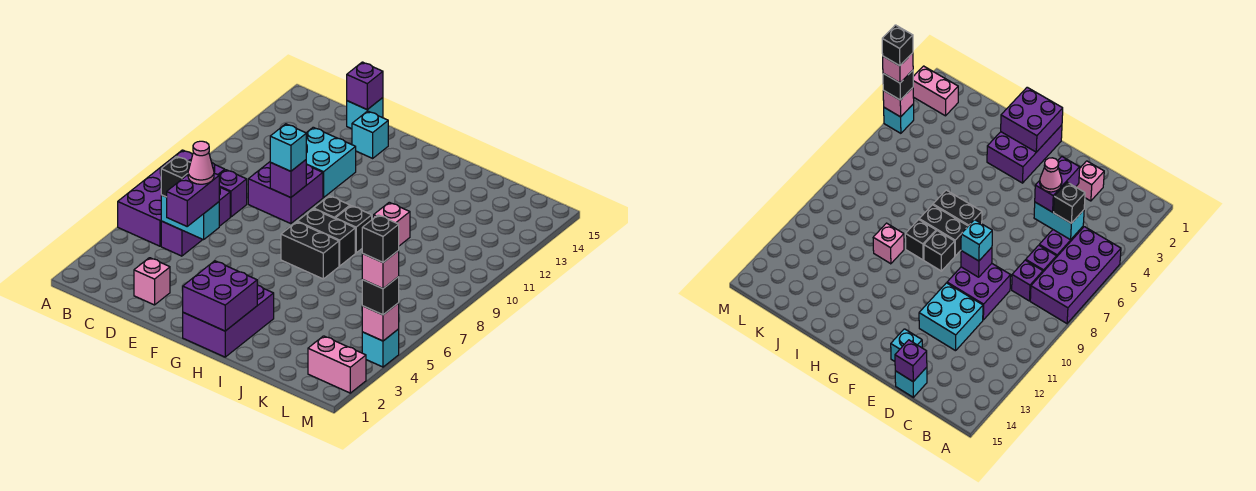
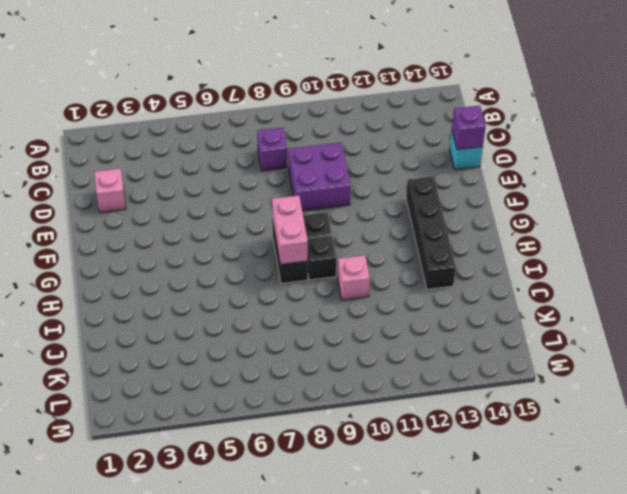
black brick F13:I13 level 1 -> none
pink brick G8:H8 level 2 -> pink brick L2:M2 level 1
none -> purple brick A5:B8 level 1
none -> purple brick C5:C6 level 1
none -> purple brick C7 level 1

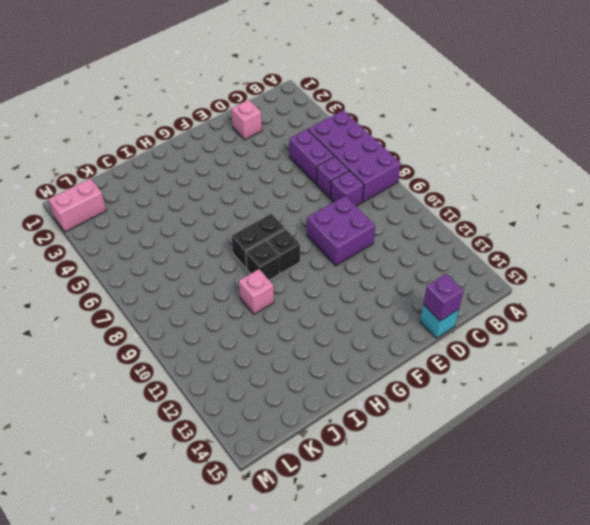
none -> cyan brick D11:E12 level 1
none -> cyan brick E14 level 1
none -> purple brick G1:H3 level 1

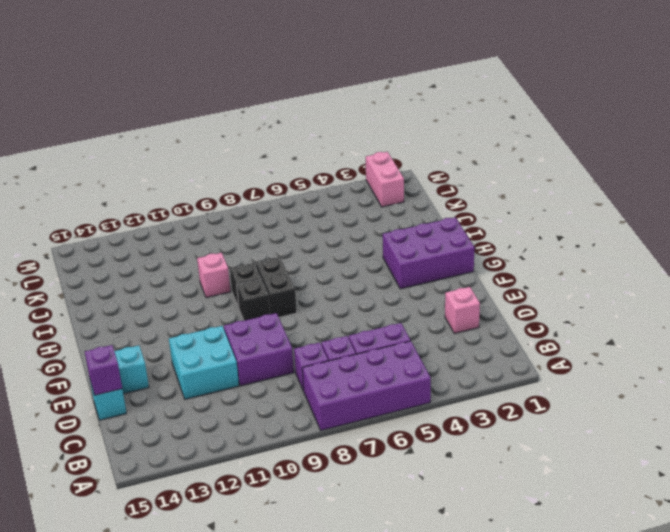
none -> black brick G7:H7 level 1
none -> cyan brick M4 level 1
none -> cyan brick C5:D5 level 2

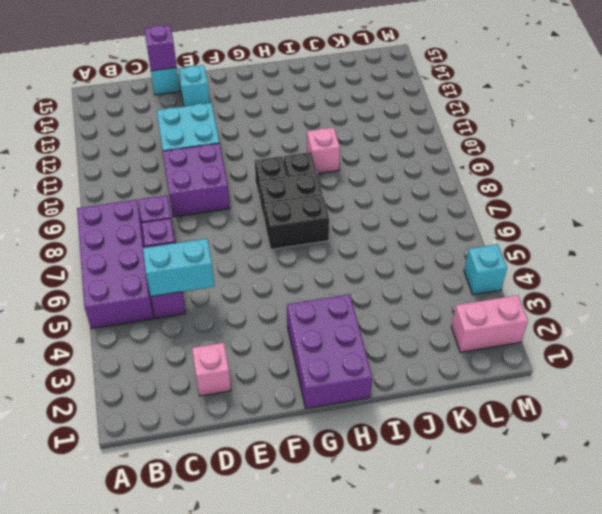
none -> purple brick E9 level 2
none -> purple brick G1:H2 level 2
none -> pink brick M4 level 2

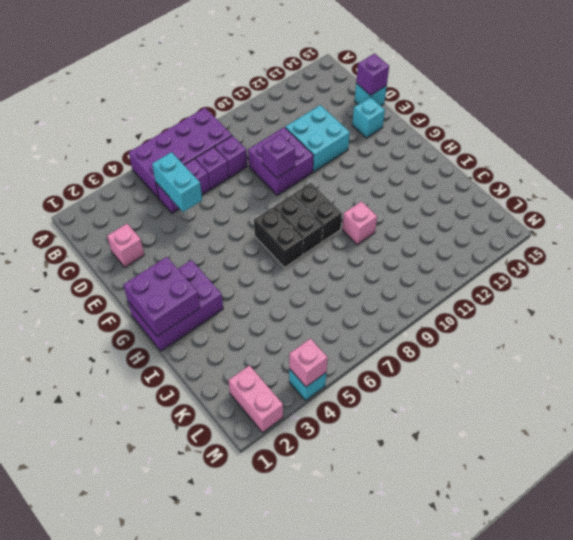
none -> black brick C5 level 3
none -> purple brick D4:D5 level 3
none -> cyan brick E9 level 3

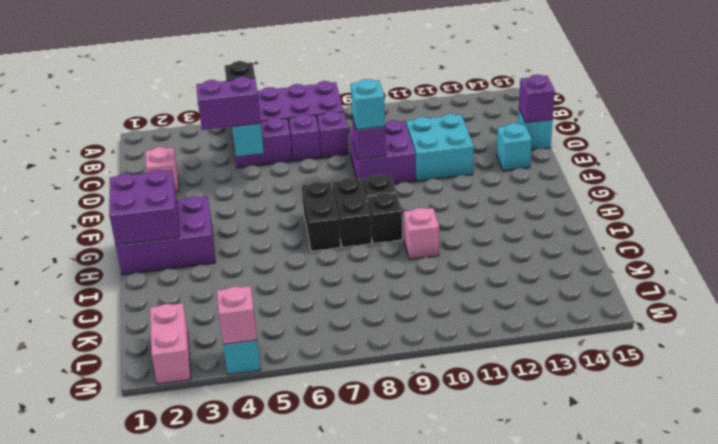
none -> black brick M4 level 3
none -> pink cone D5 level 4
none -> pink brick M4 level 4

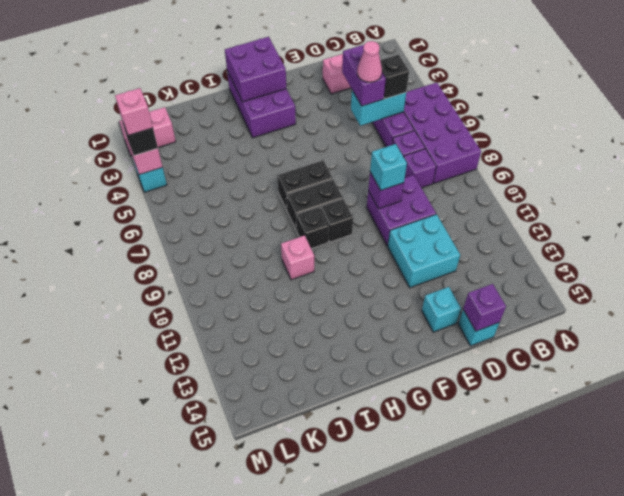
none -> black brick M4 level 5

